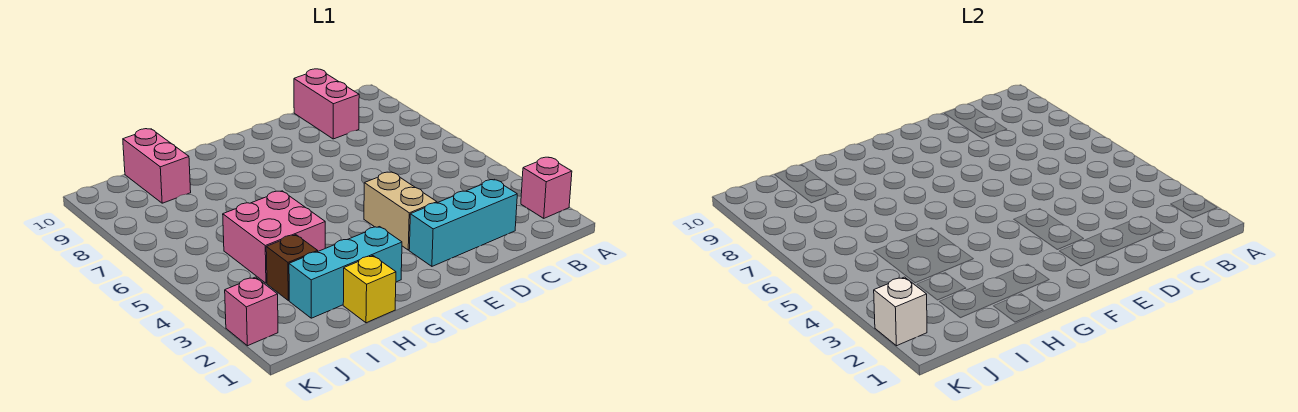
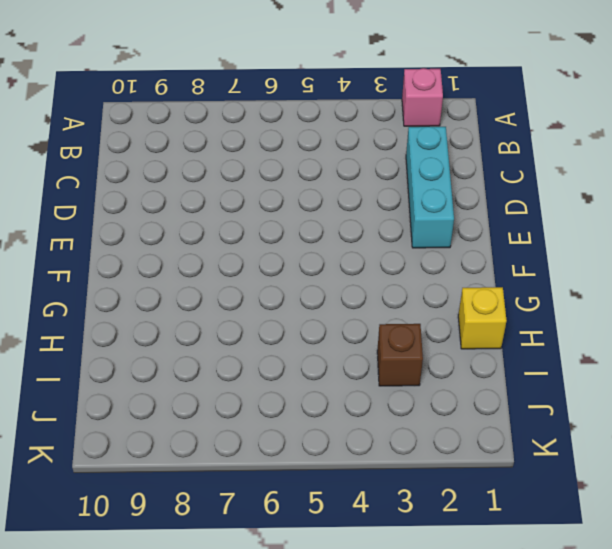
none -> pink brick C9:C10 level 1
none -> tan brick E3:E4 level 1

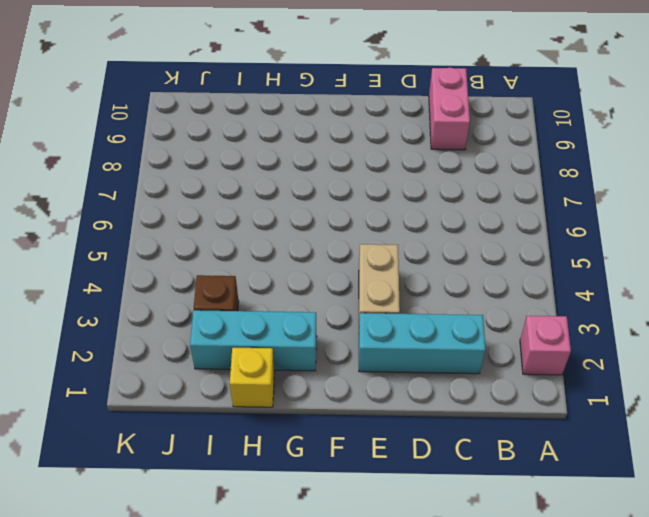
none -> pink brick H4:I5 level 1
none -> pink brick I9:I10 level 1

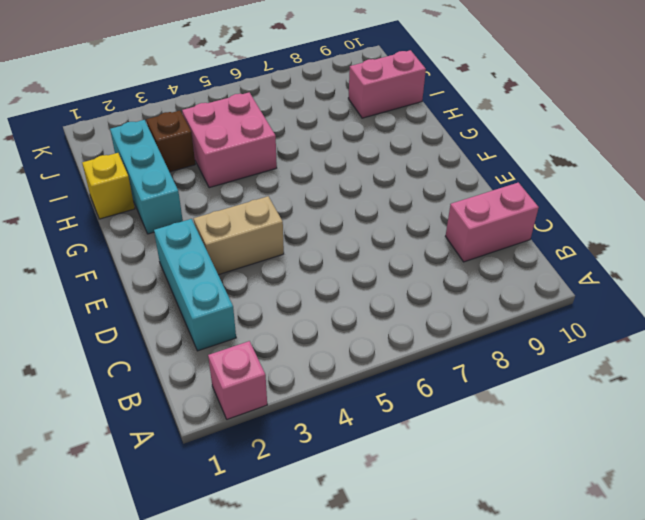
none -> pink brick K2 level 1
none -> white brick K2 level 2

